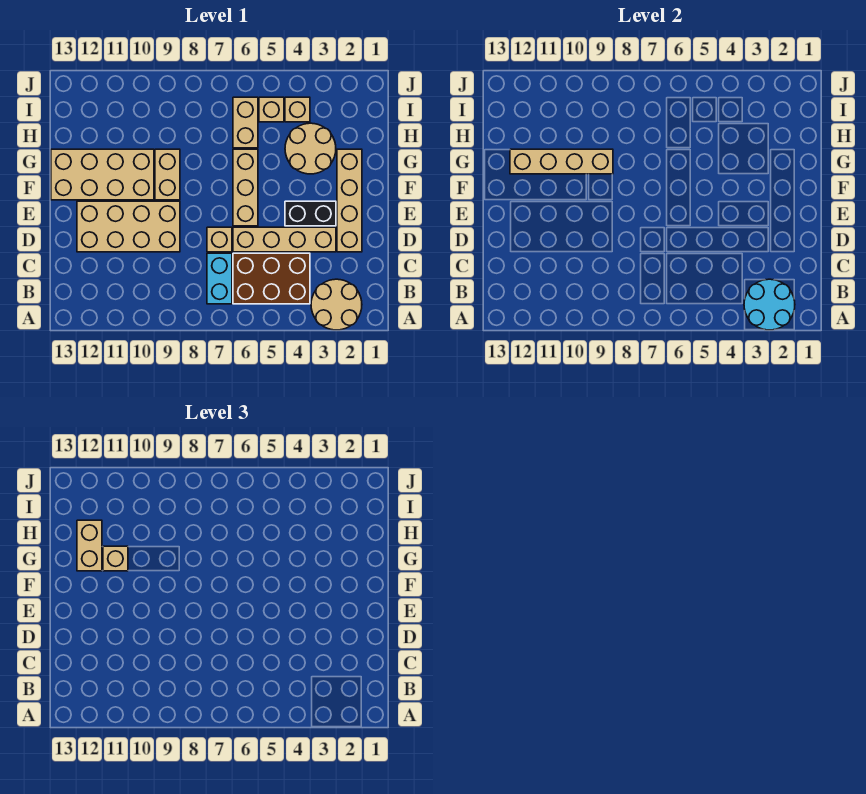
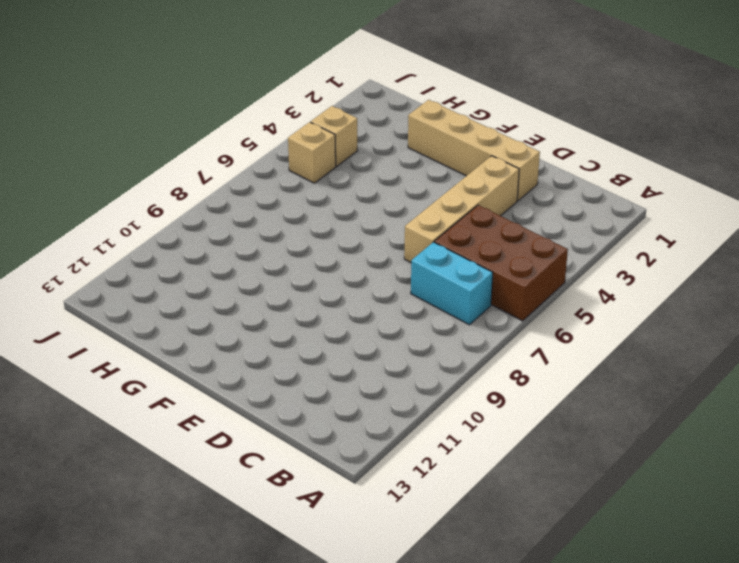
brown brick A5:C6 level 1 -> brown brick B4:C6 level 1
none -> tan round brick A2:B3 level 1
none -> tan brick D7 level 1
none -> tan brick D9:E12 level 1

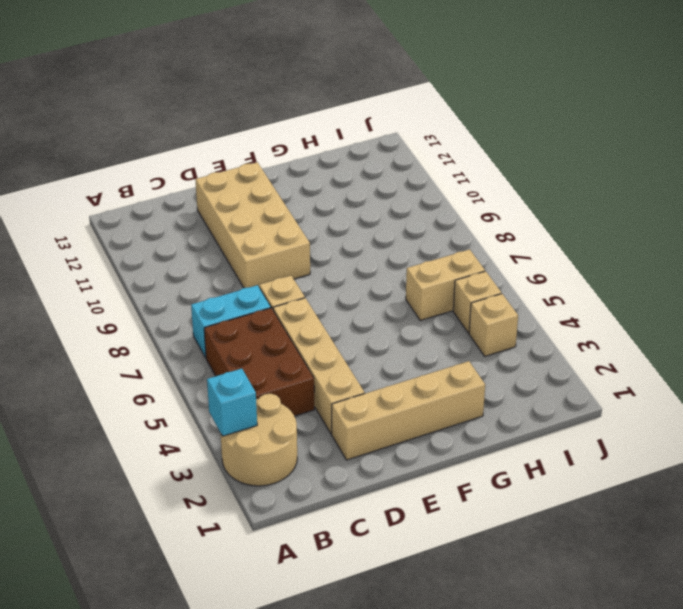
cyan brick A3 level 2 -> cyan round brick A2:B3 level 2
none -> black brick E3:E4 level 1
none -> tan brick E6:G6 level 1
none -> tan brick F9:G9 level 1

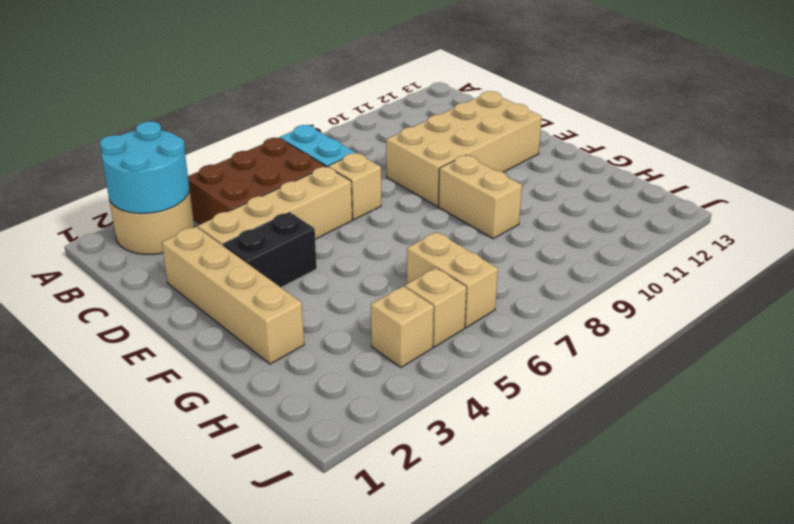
none -> tan brick E6:G6 level 1
none -> tan brick F10:G13 level 1
none -> tan round brick G3:H4 level 1

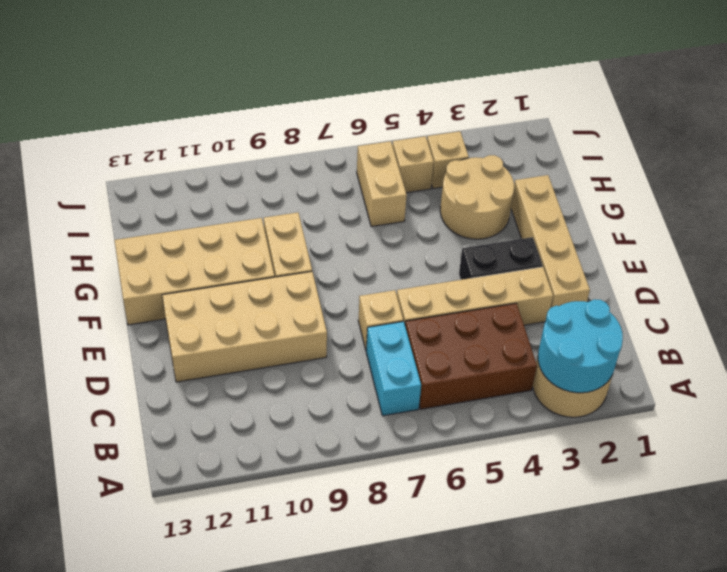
none -> tan brick E6:G6 level 1
none -> tan brick G9:G12 level 2
none -> tan brick G11 level 3

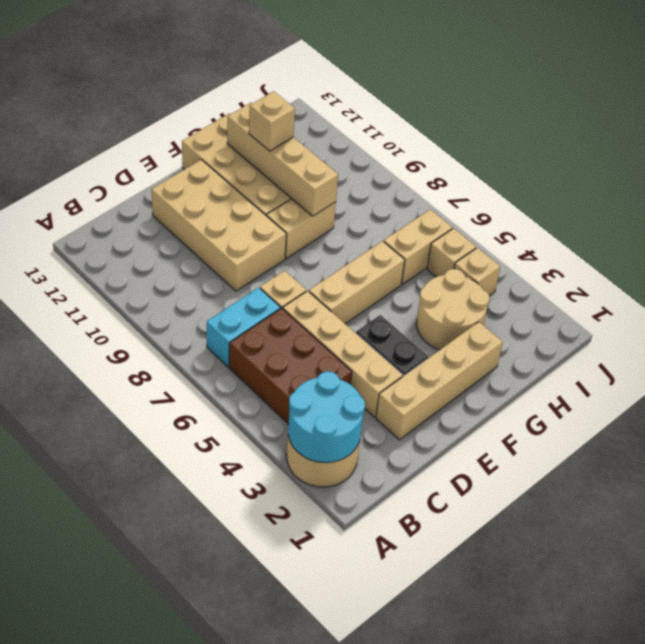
none -> tan brick G12:H12 level 3

